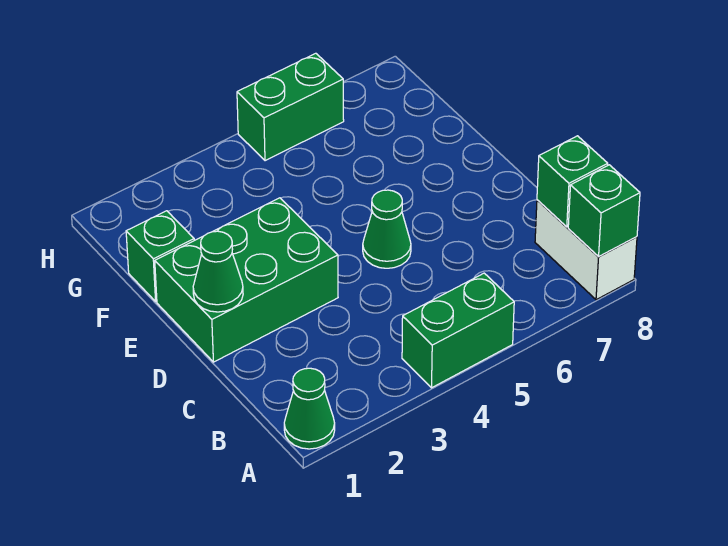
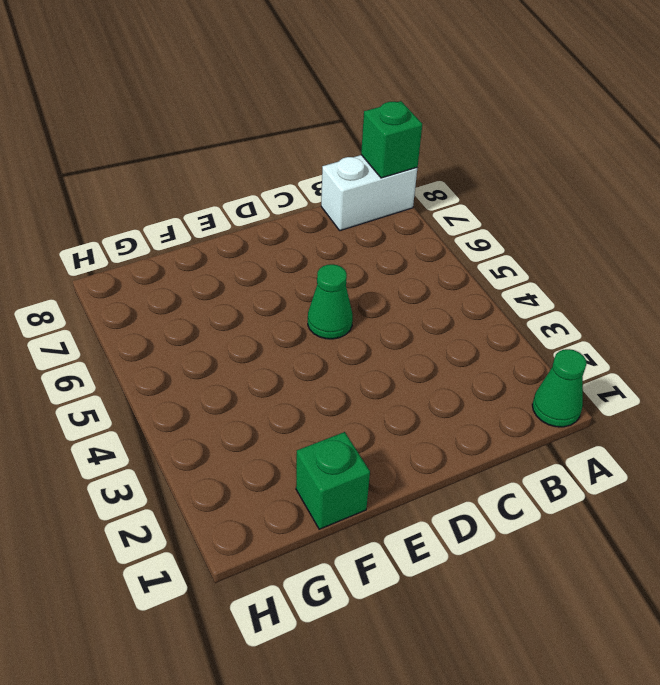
none -> green brick A4:A5 level 1
none -> green brick D1:E3 level 1

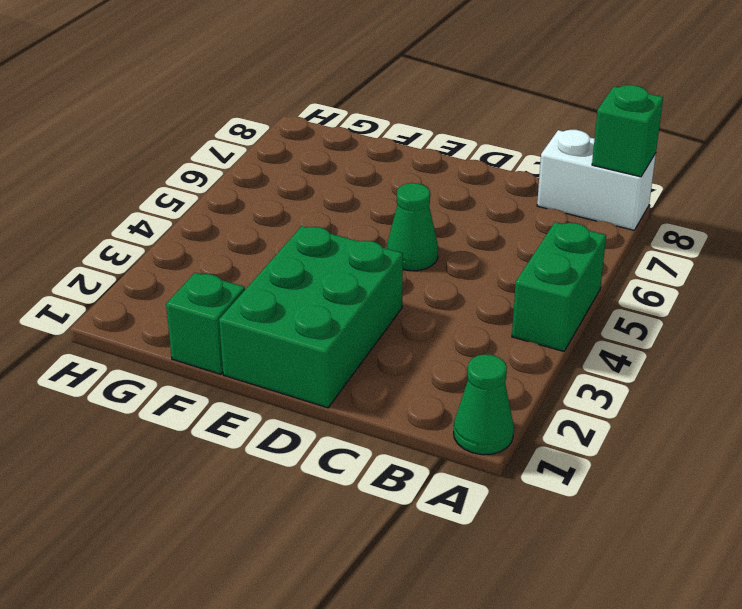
none -> green brick H5:H6 level 1
none -> green brick B8 level 2

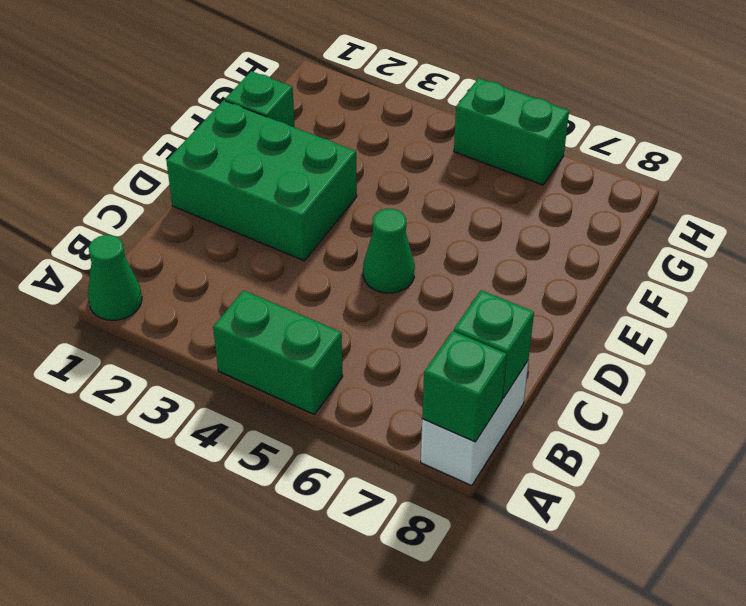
none -> green cone D1 level 2

